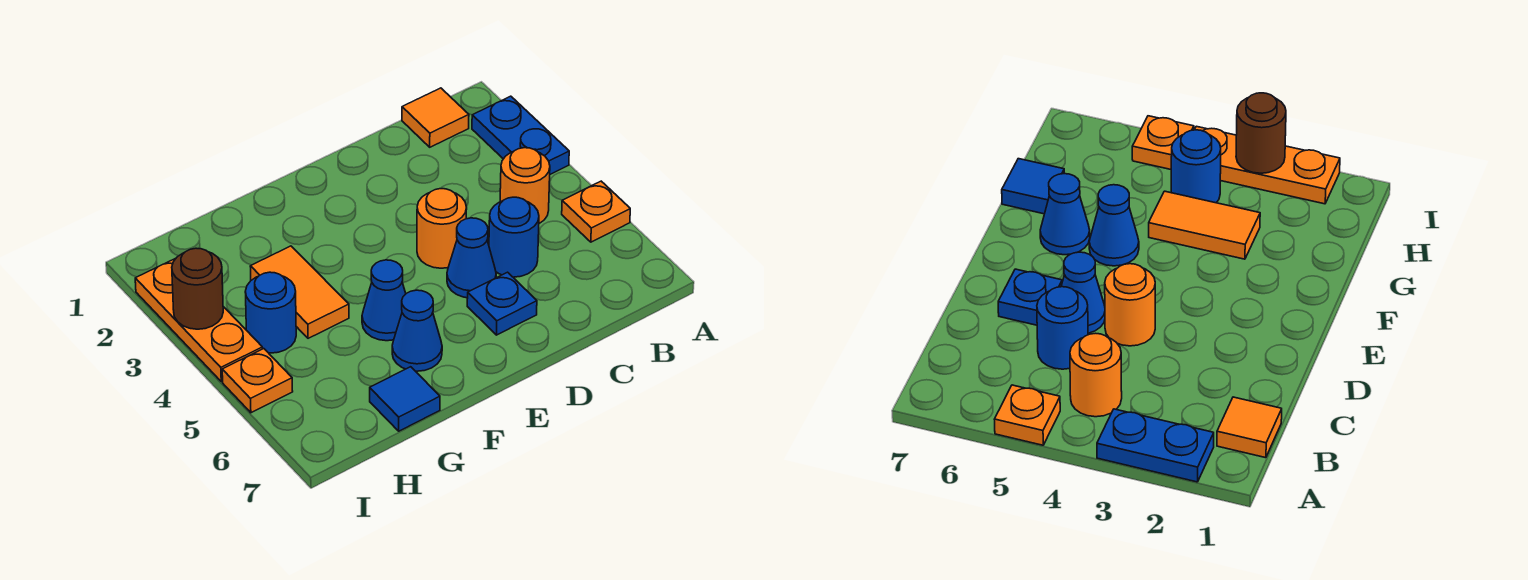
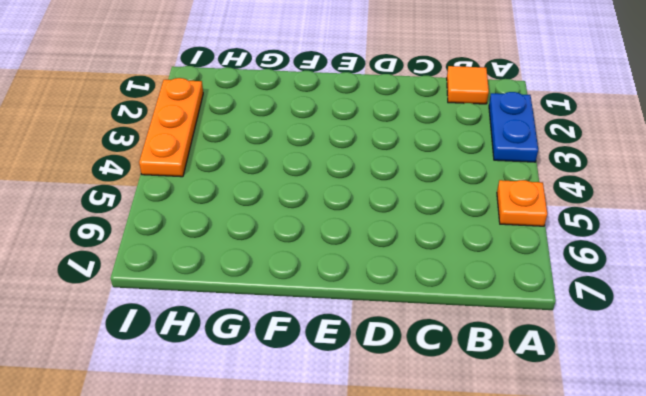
none -> orange round brick B4 level 1
none -> blue round brick C5 level 1
none -> orange round brick D4 level 1

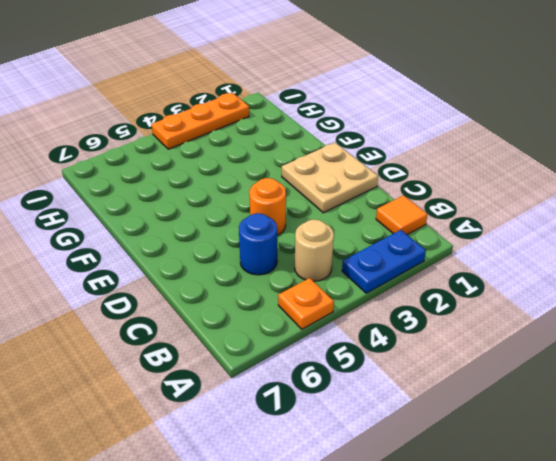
tan round brick B4 level 1 -> orange round brick B4 level 1
tan plate D1:E2 level 1 -> none
none -> blue cone D5 level 1
none -> blue plate D6 level 1
none -> blue cone F5 level 1

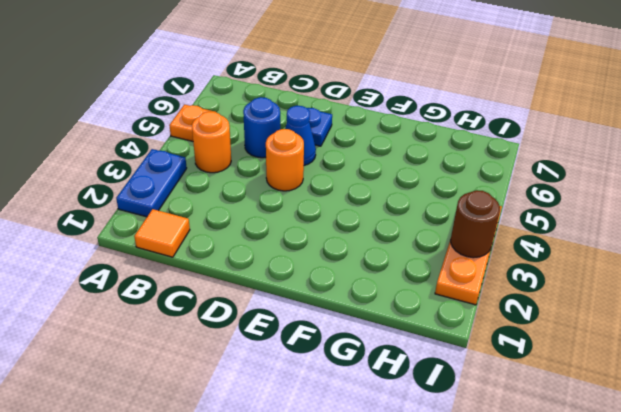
none -> blue cone F5 level 1
none -> blue cone F6 level 1
none -> orange tile G3:G4 level 1

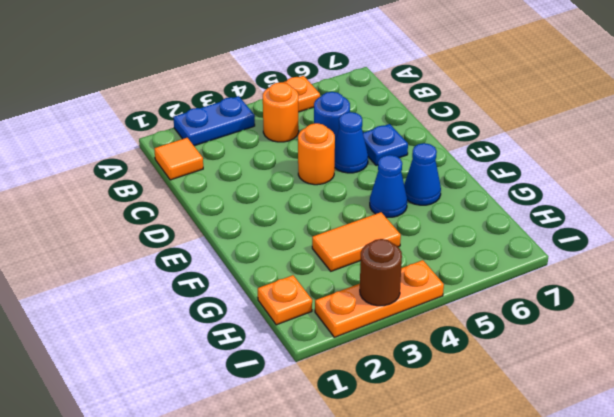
orange plate H1 level 1 -> orange plate I5 level 1
none -> blue tile G7 level 1
none -> blue round brick H4 level 1

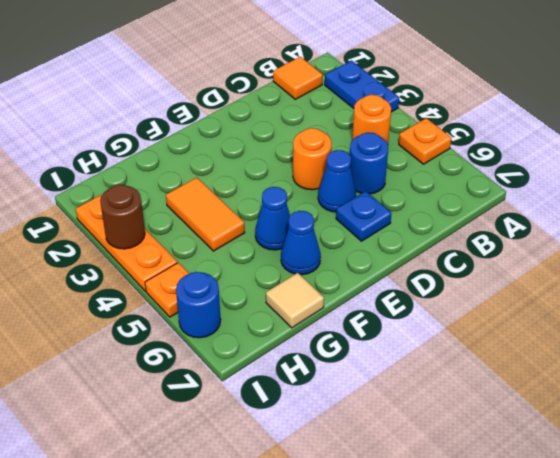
tan tile G7 level 1 -> blue tile G7 level 1
blue round brick I6 level 1 -> blue round brick H4 level 1

